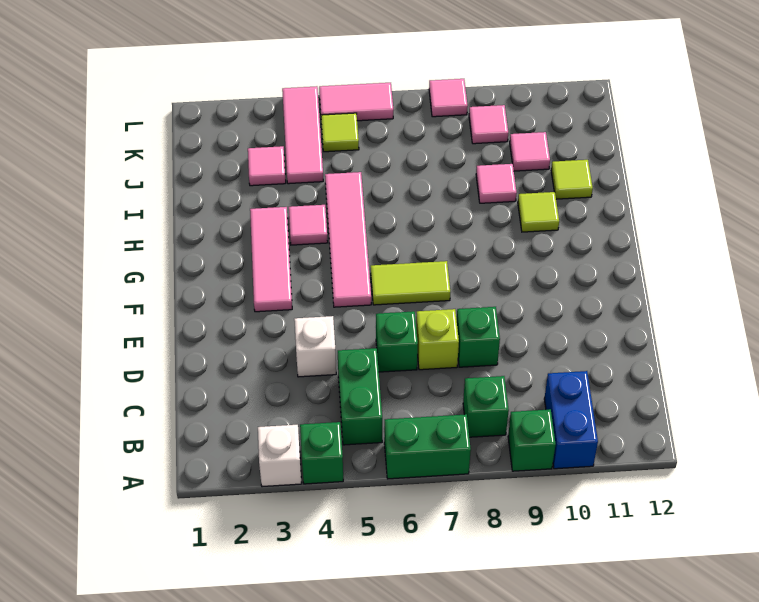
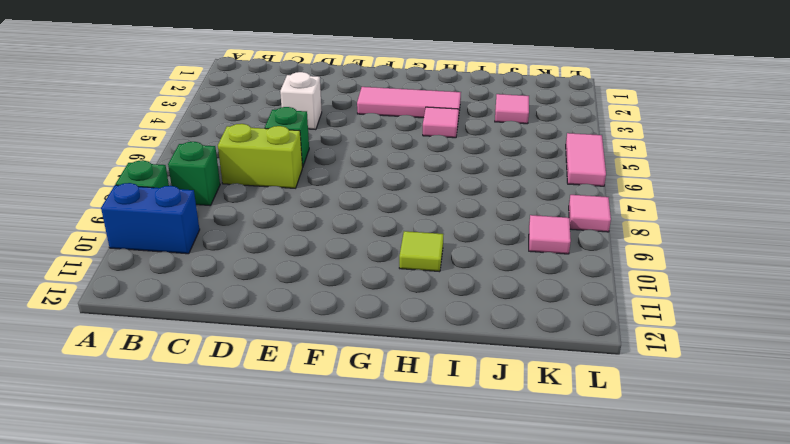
lime brick C7:D7 level 1 -> lime brick D7 level 1
none -> white brick A3 level 1
none -> green brick A4 level 1
none -> green brick A6:A7 level 1

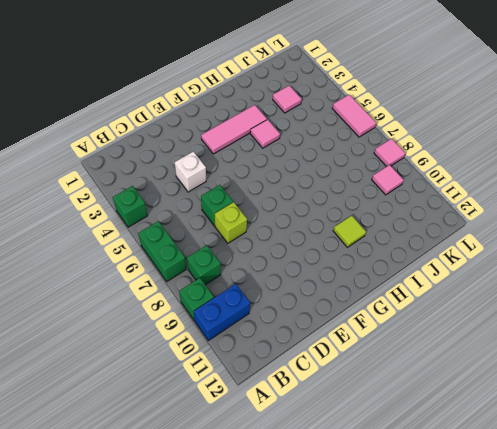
none -> white brick A3 level 1
none -> green brick B5:C5 level 1
none -> green brick D8 level 1

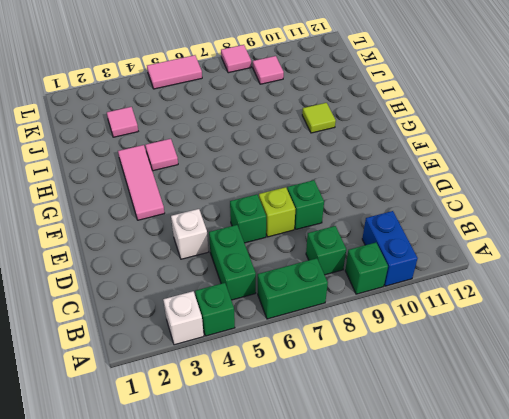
none -> pink tile F5:I5 level 1
none -> lime tile F6:F7 level 1
none -> pink tile I9 level 1

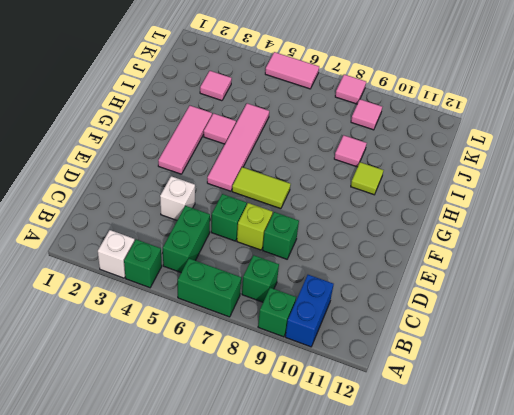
none -> lime tile I11 level 1
none -> pink tile J4:L4 level 1
none -> pink tile J10 level 1

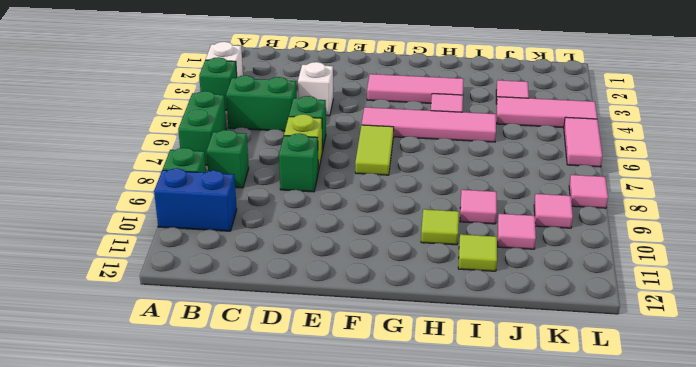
none -> lime tile K5 level 1

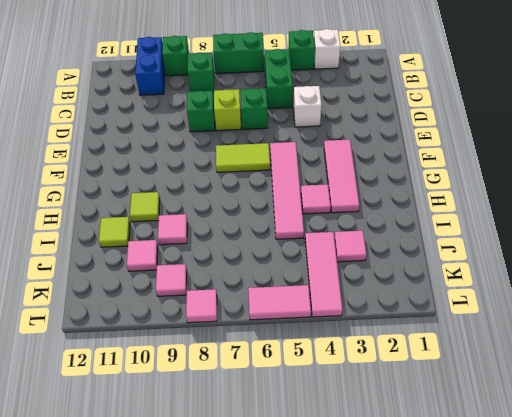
none -> lime tile K5 level 1

